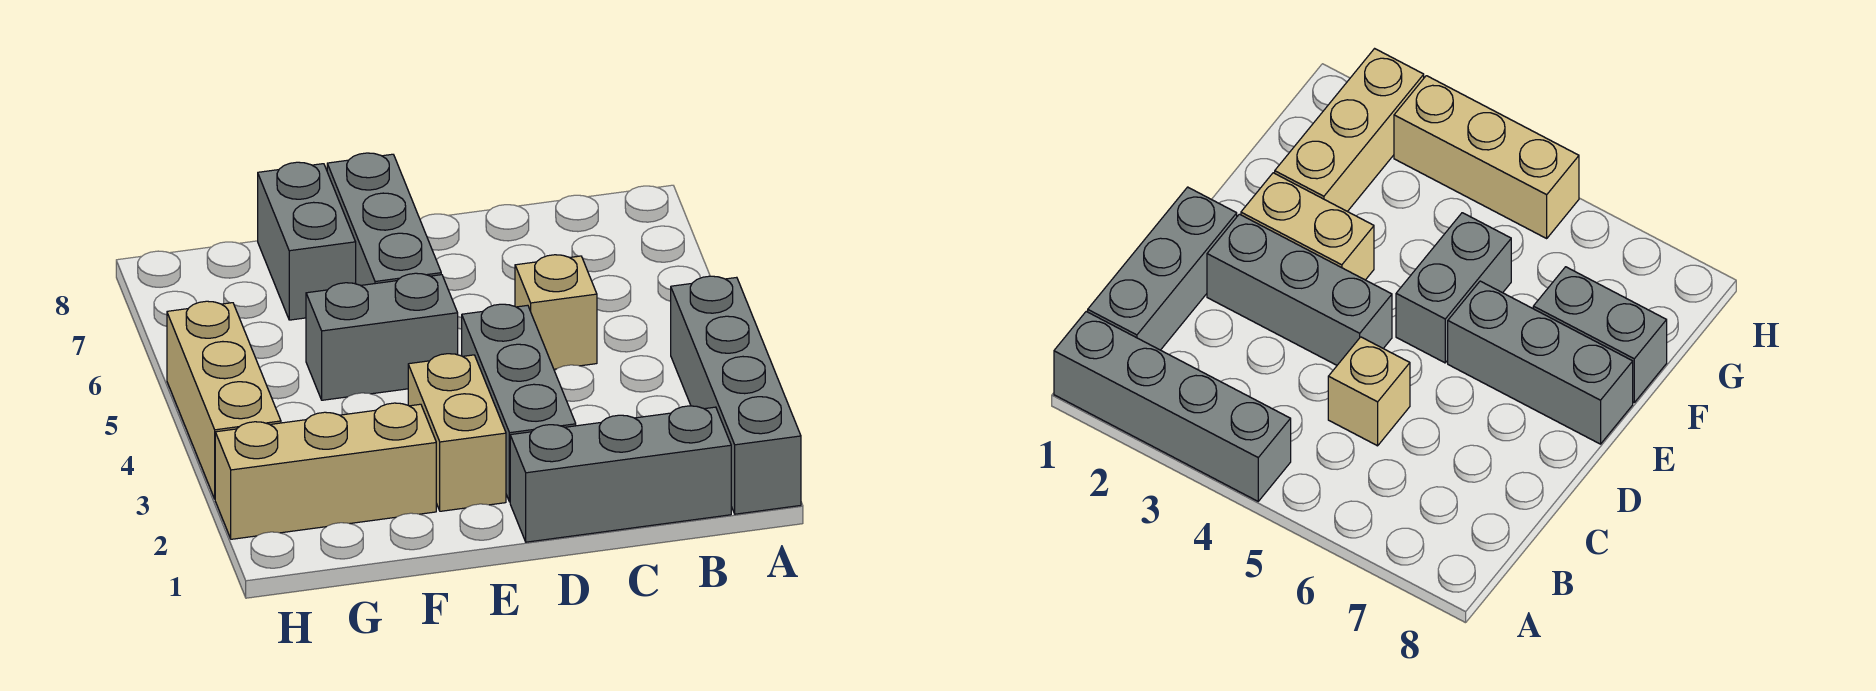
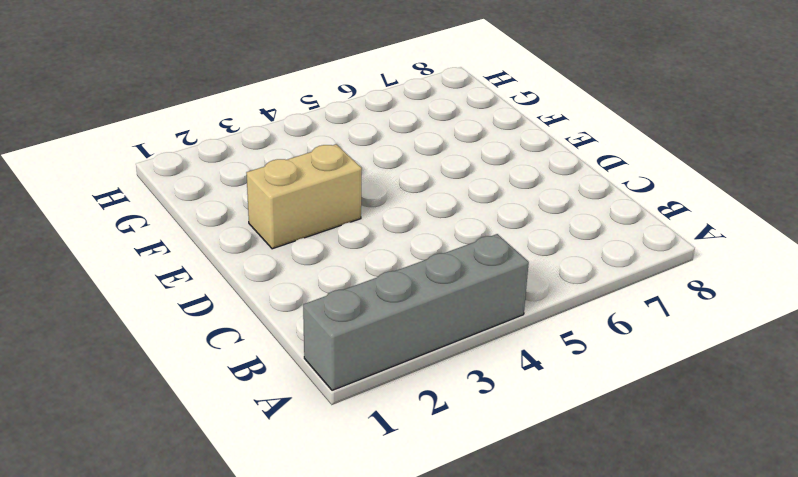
none -> grey brick B1:D1 level 1
none -> tan brick C5 level 1

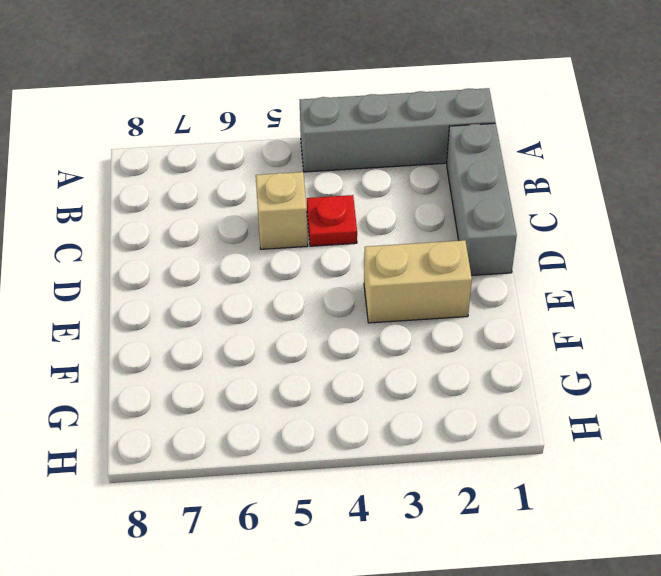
red plate C4 level 1 -> none
none -> grey brick D2:D4 level 1
none -> grey brick E5:F5 level 1

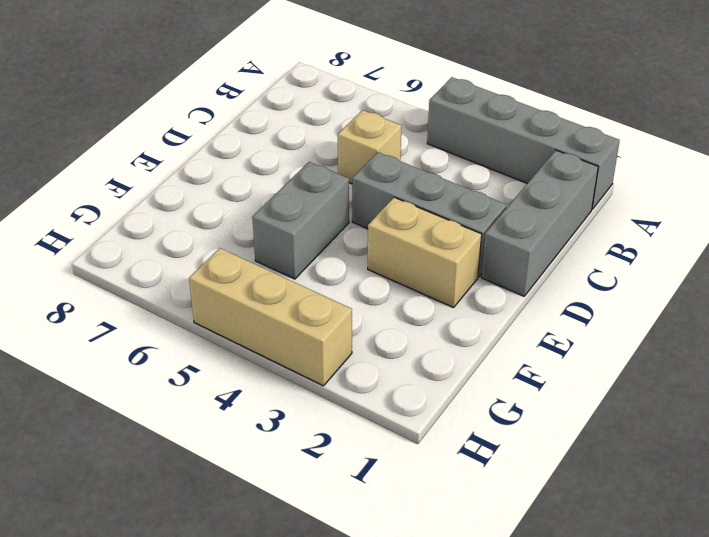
none -> grey brick E6:E8 level 1
none -> tan brick F2:H2 level 1

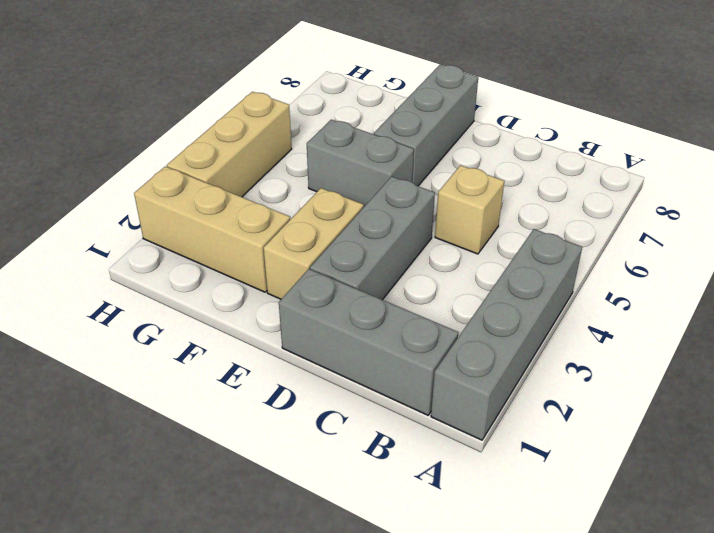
none -> grey brick F7:F8 level 1

